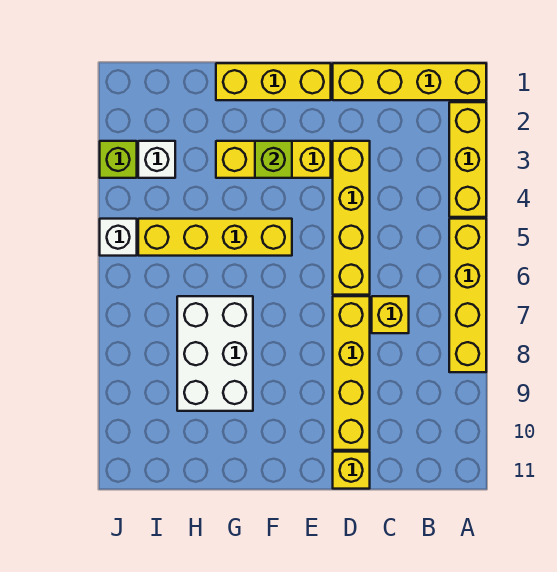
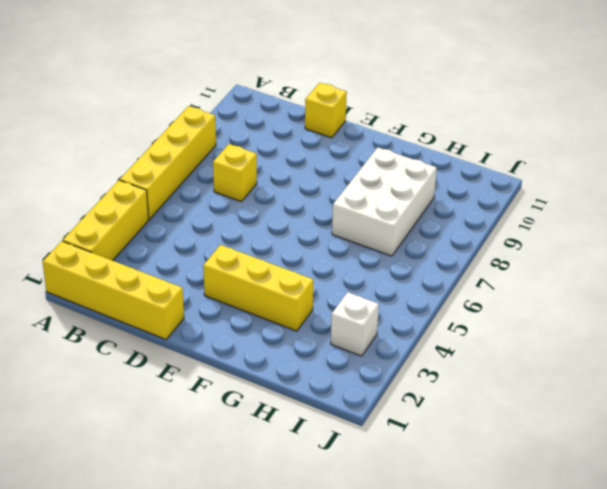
none -> yellow brick D3:D6 level 1
none -> yellow brick D7:D10 level 1
none -> yellow brick E1:G1 level 1

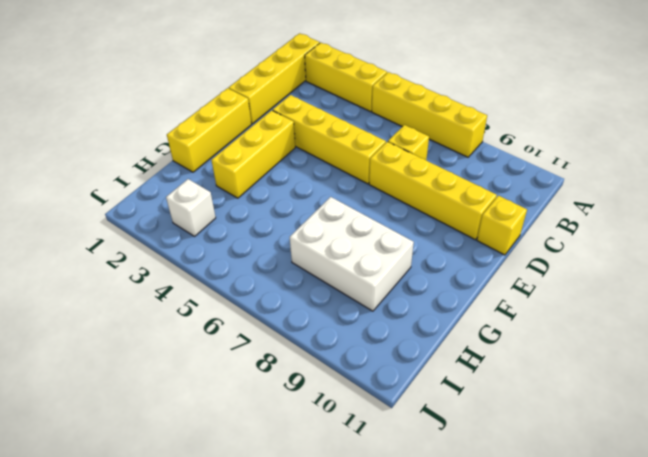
none -> yellow brick F5:I5 level 1
none -> lime brick J3 level 1
none -> white brick J5 level 1

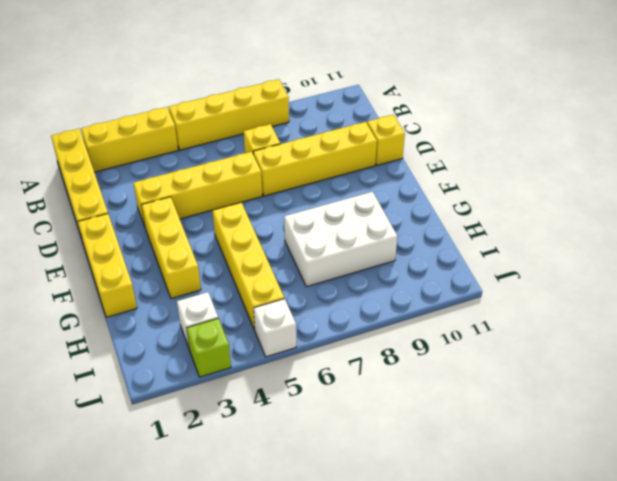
none -> lime brick F3 level 2

